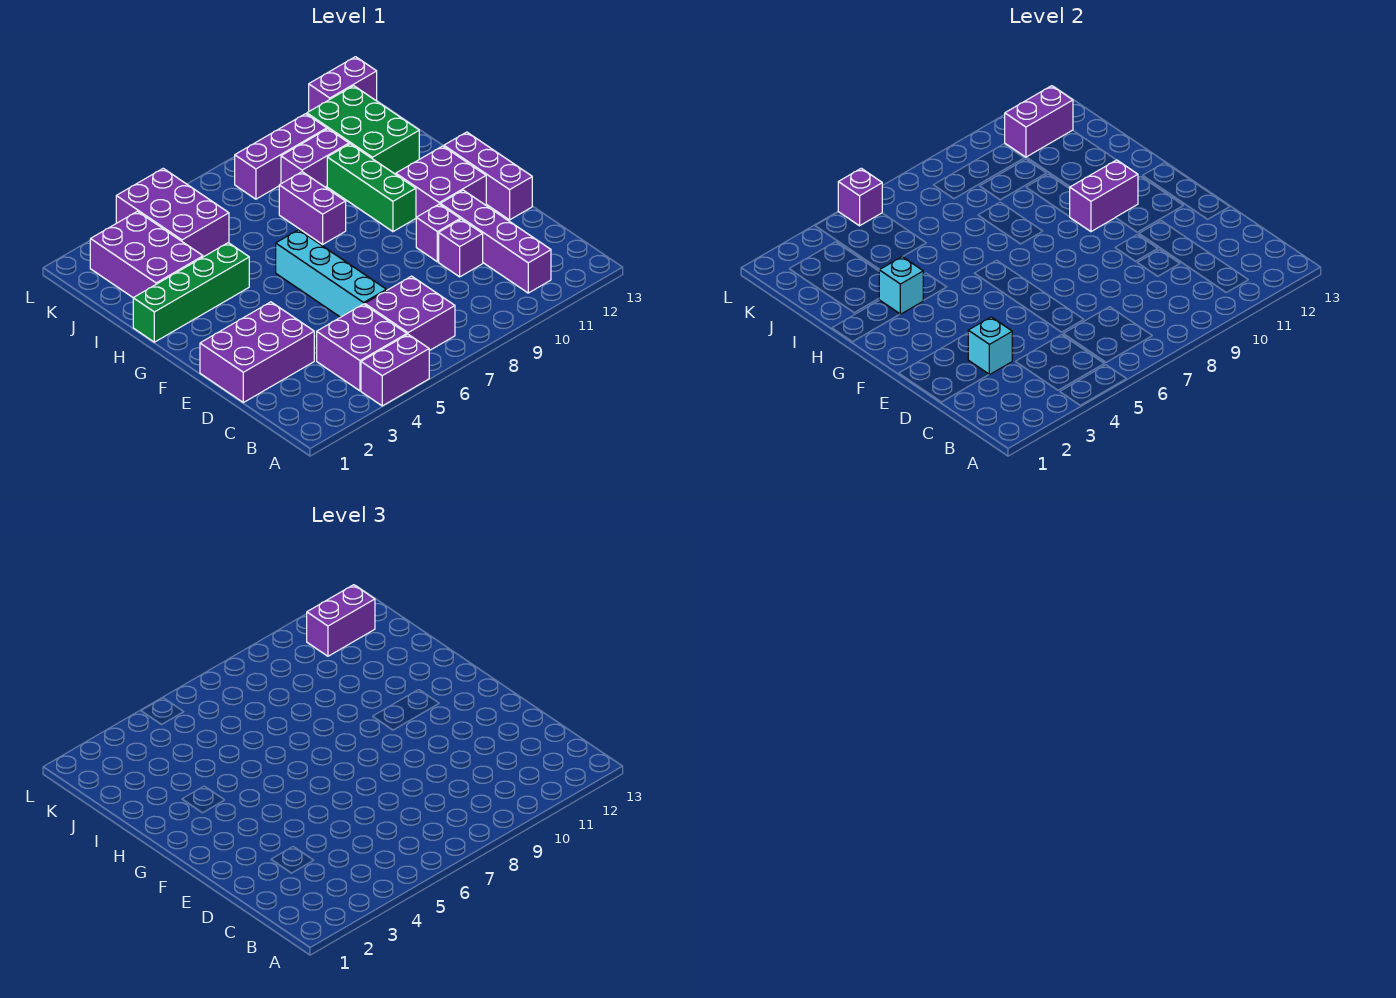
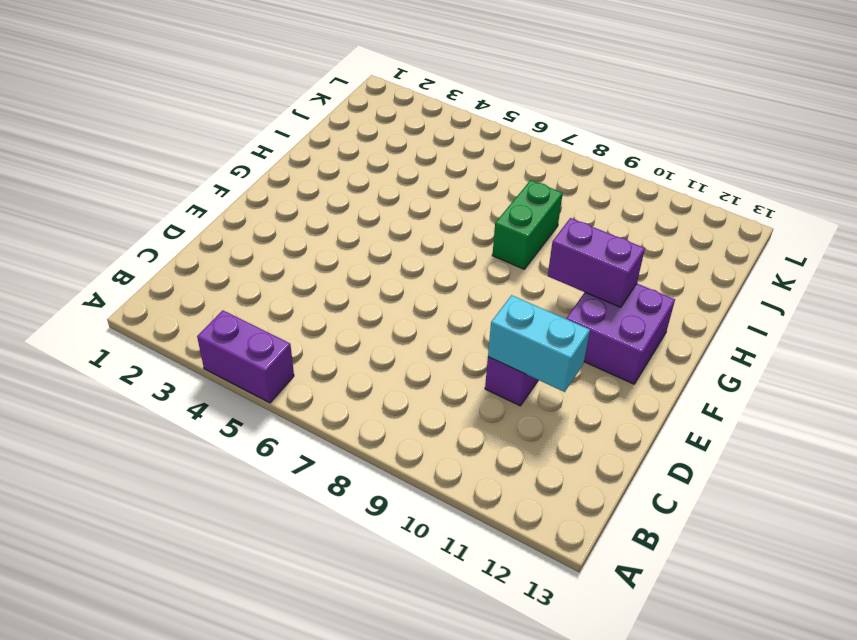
cyan brick D10:D11 level 2 -> none
green brick H8:I8 level 1 -> purple brick H8:I8 level 1
none -> purple brick B4:C5 level 1
none -> purple brick B6:C7 level 1
none -> purple brick B11:E11 level 1

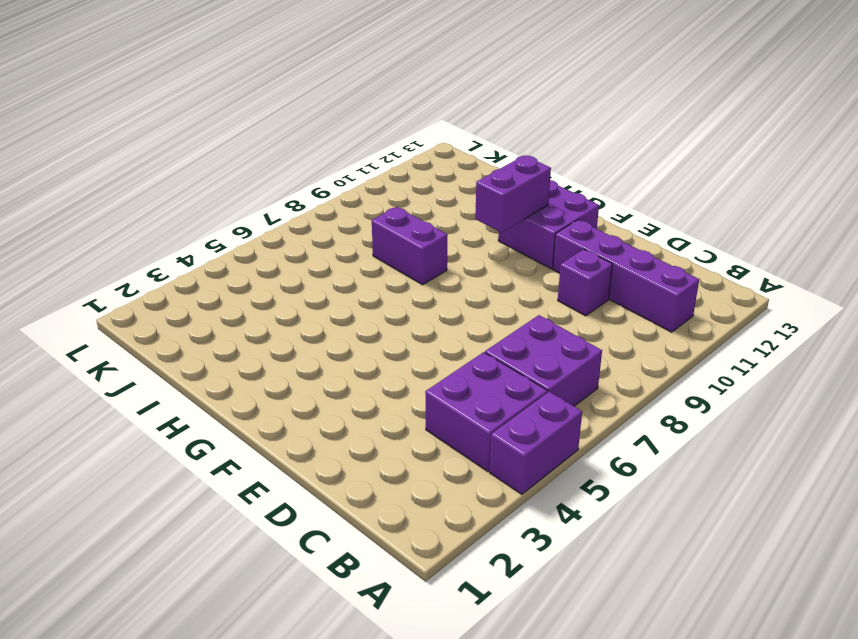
none -> purple brick D1:E3 level 1
none -> cyan brick D6:G6 level 1
none -> purple brick E10 level 1

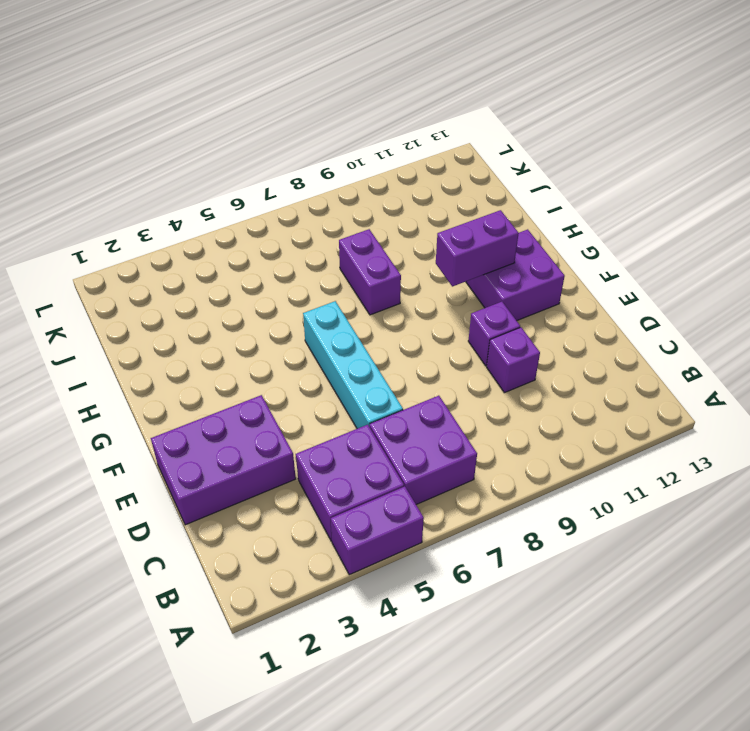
none -> purple brick B11:E11 level 1
none -> purple brick E13:G13 level 1
none -> green brick G10:I10 level 1

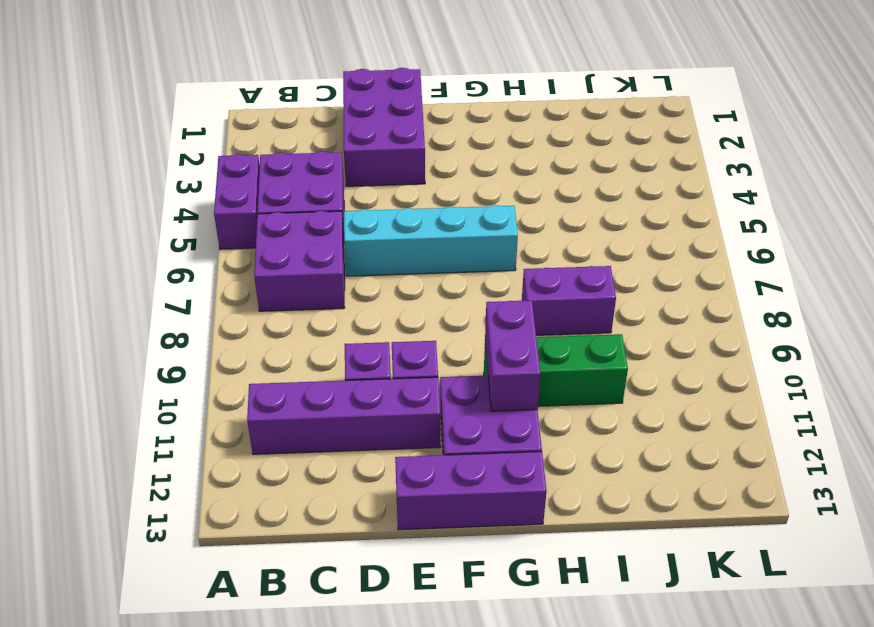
none -> green brick H1:H4 level 1
none -> purple brick I2:K3 level 1
none -> green brick I11:K12 level 1

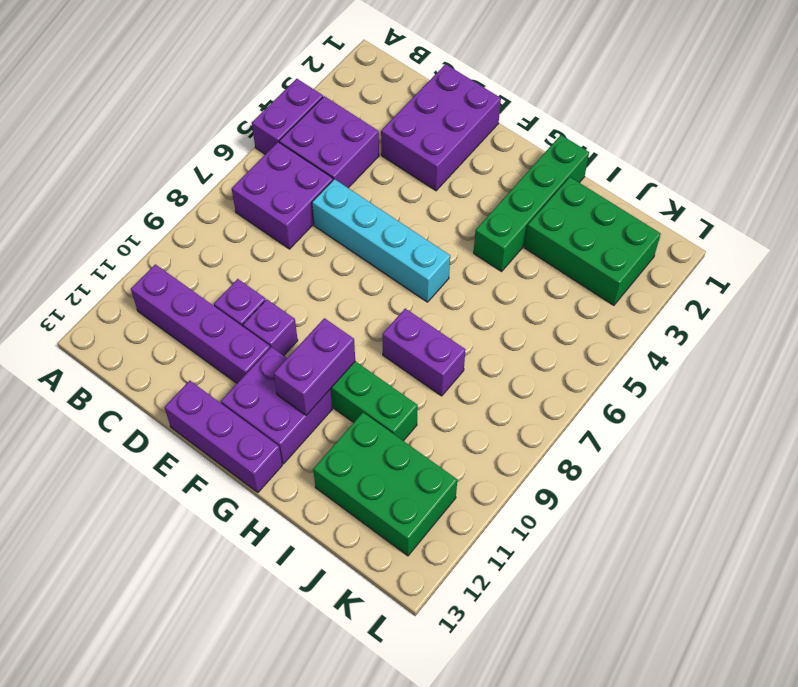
green brick I2:K3 level 1 -> purple brick I2:K3 level 1
none -> purple brick J4:L5 level 1
none -> purple brick J9:J10 level 1
none -> purple brick K8:K10 level 1

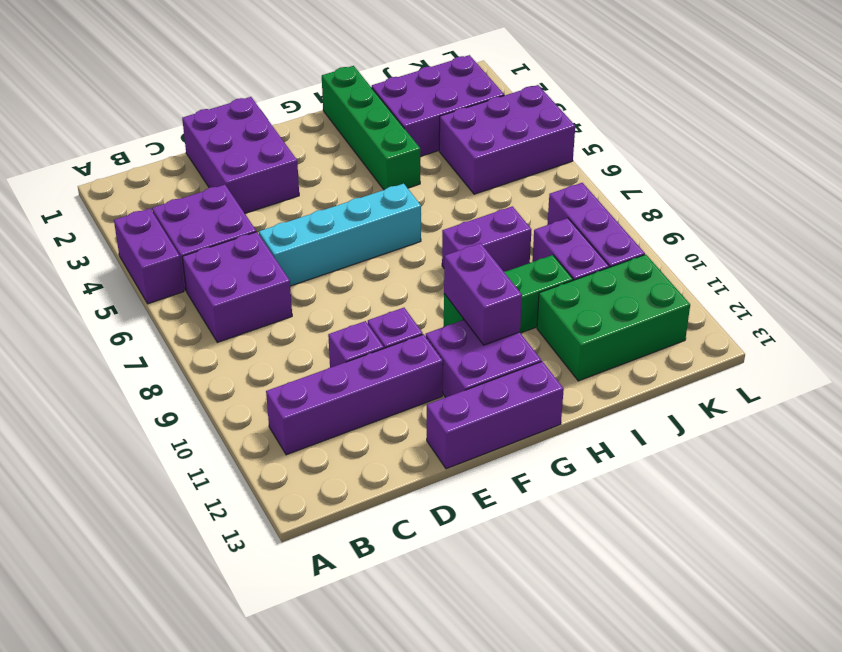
none -> purple brick L12:L13 level 1
none -> cyan brick D3 level 2
none -> cyan brick H3 level 2

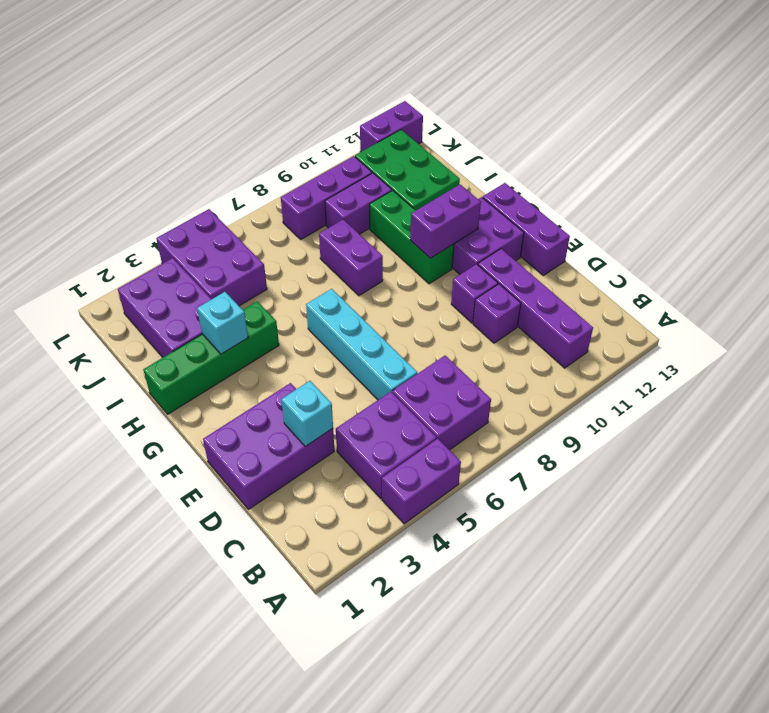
none -> purple brick K11:K12 level 2
none -> purple brick L5 level 2
none -> purple brick K11:K12 level 3

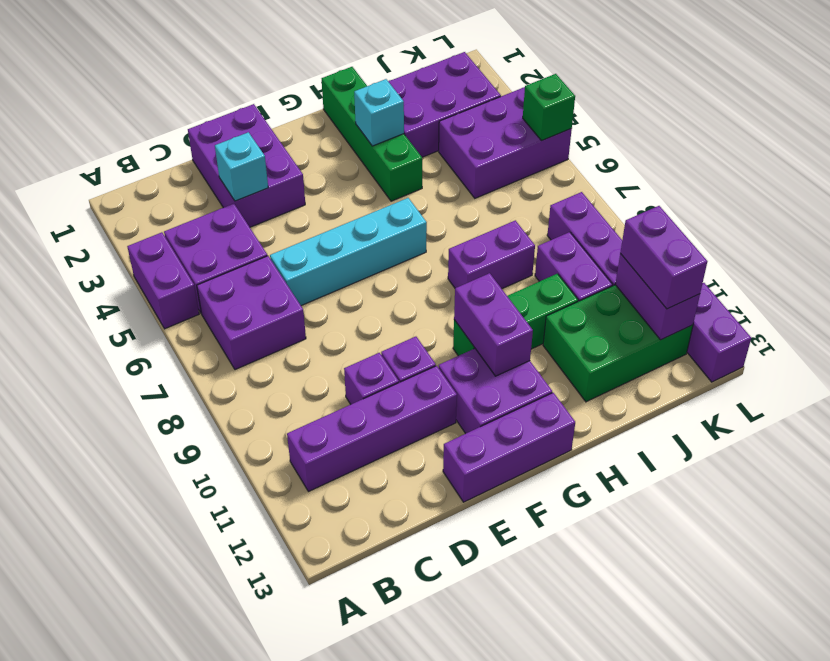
green brick L5 level 2 -> purple brick L5 level 2

